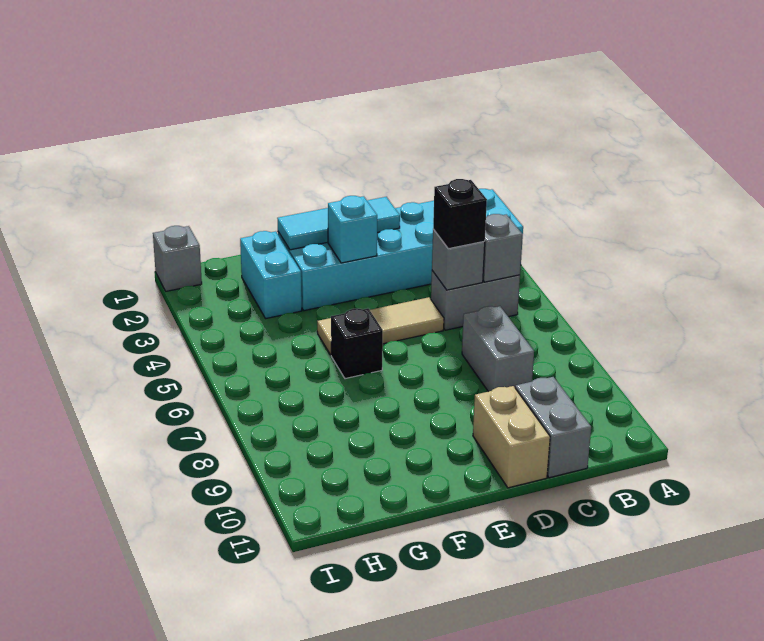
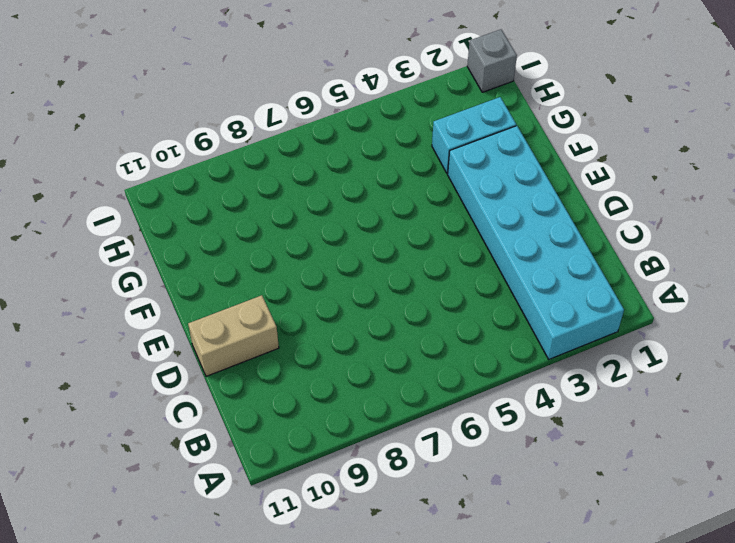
none -> grey brick B5:C5 level 1
none -> grey brick C7:C8 level 1
none -> grey brick C10:C11 level 1

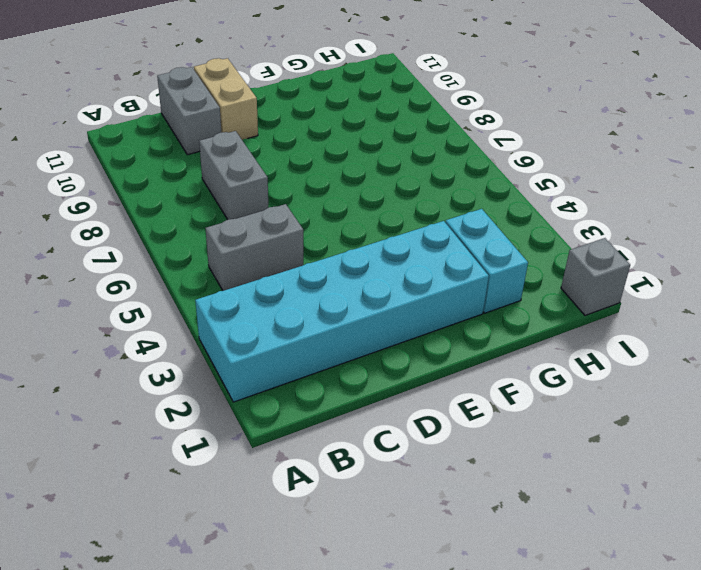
none -> tan tile D5:F5 level 1
none -> black brick F6 level 1
none -> grey brick B5 level 2

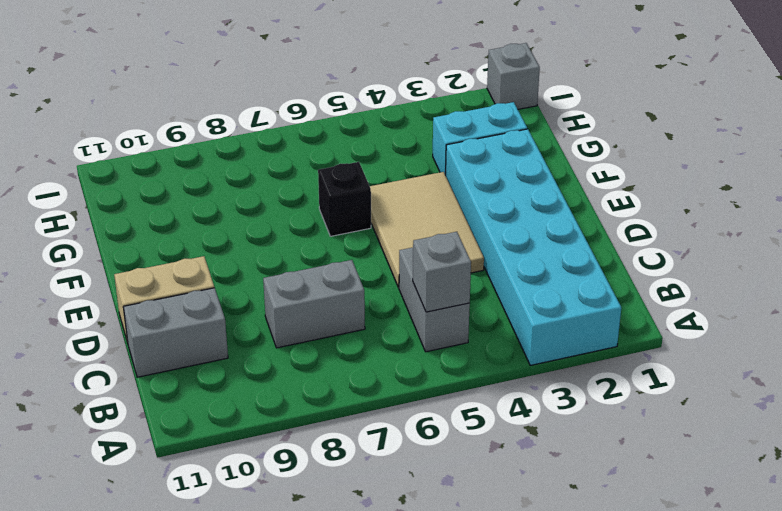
tan tile D4:F5 level 1 -> tan tile D5:F5 level 1
none -> grey brick C5 level 2
none -> cyan tile D2:F2 level 2
none -> cyan brick E3 level 2

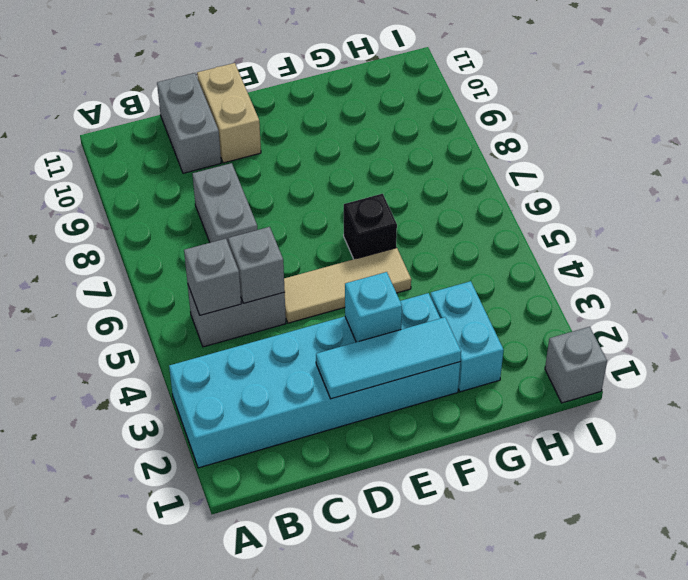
none -> black brick C5 level 3

